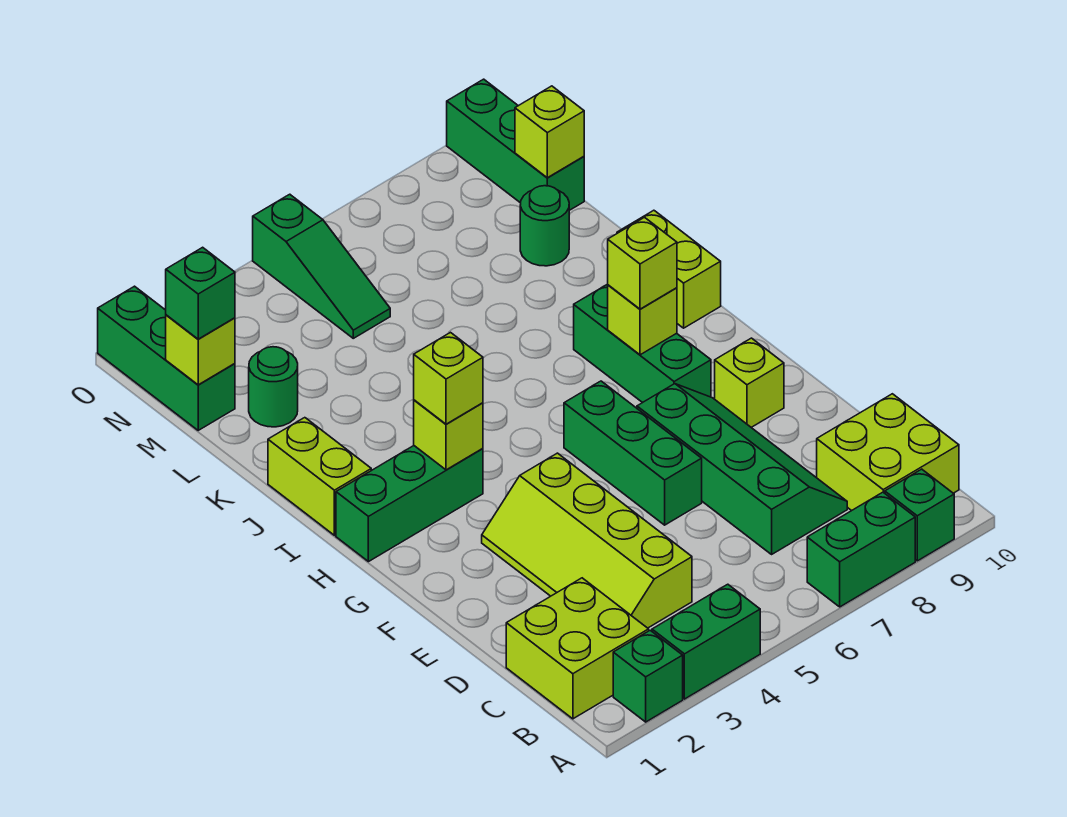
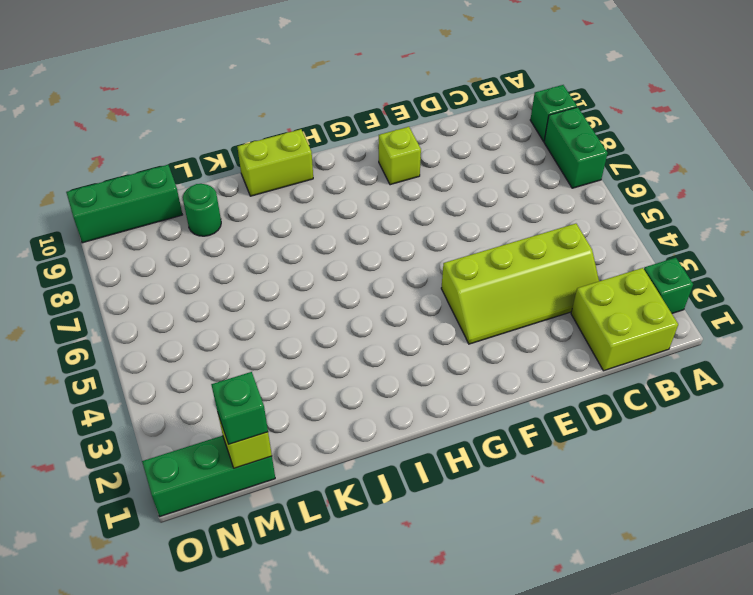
none -> green brick A3:A4 level 1
none -> lime brick B9:C10 level 1
none -> green slope C7:F8 level 1 top 7

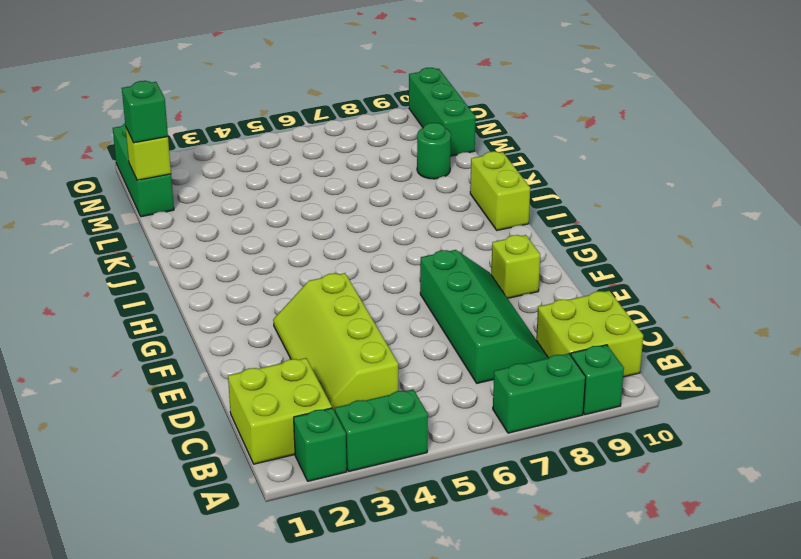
none -> green brick E6:G6 level 1
none -> green brick G8:I8 level 1
none -> green brick H1:H3 level 1

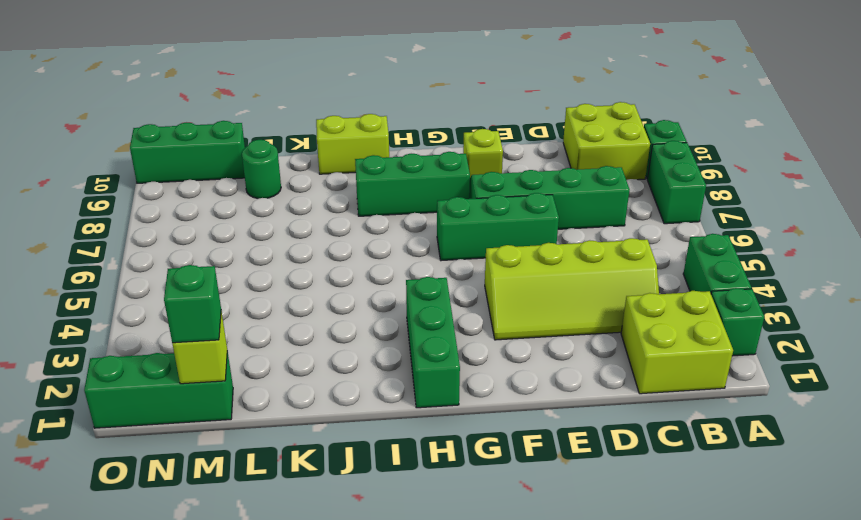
none -> lime brick I1:J1 level 1
none -> green round brick L2 level 1
none -> green slope M5:O5 level 1 top O

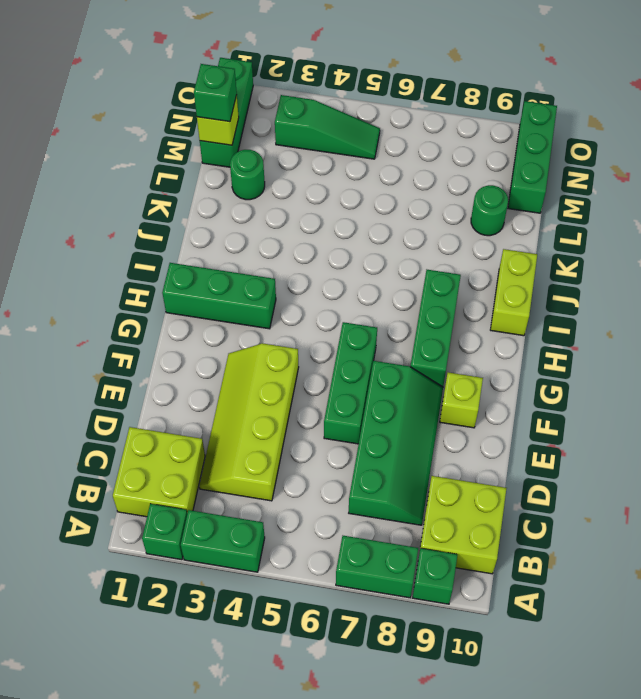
green slope N3:N5 level 1 top 3 -> green slope M5:O5 level 1 top O
none -> lime brick I1:J1 level 1
none -> lime brick H3 level 2
none -> lime brick H8 level 2

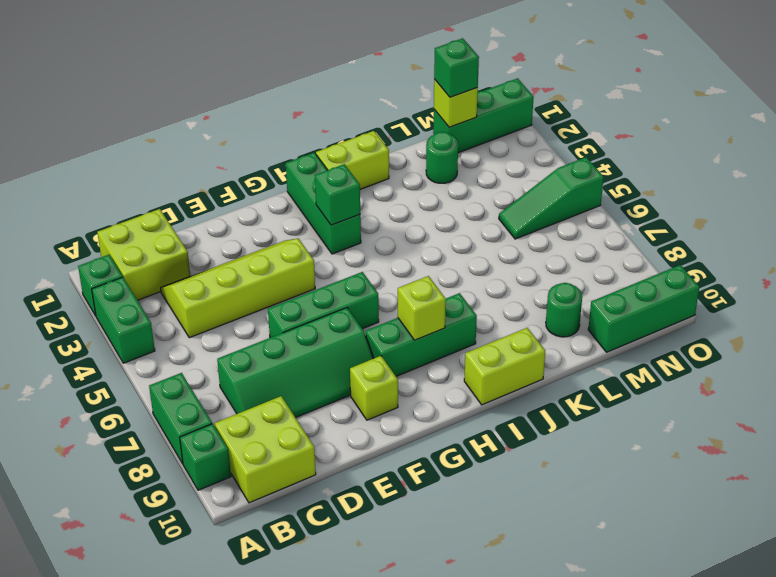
green brick H3 level 2 -> lime brick H3 level 2
none -> lime brick M10 level 2
none -> lime brick H3 level 3
none -> lime brick H8 level 3

